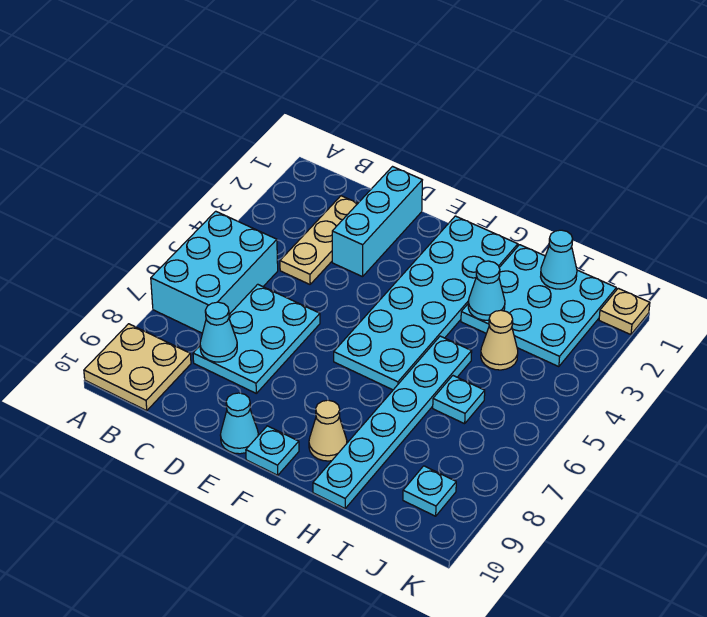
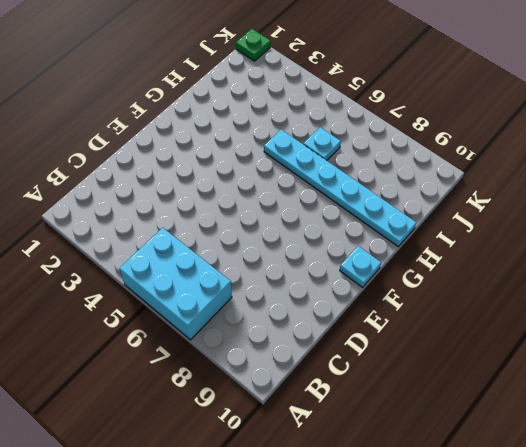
green plate K1 level 1 -> tan plate K1 level 1
none -> tan plate A9:B10 level 1
none -> tan plate C2:C4 level 1
none -> cyan plate C6:D8 level 1

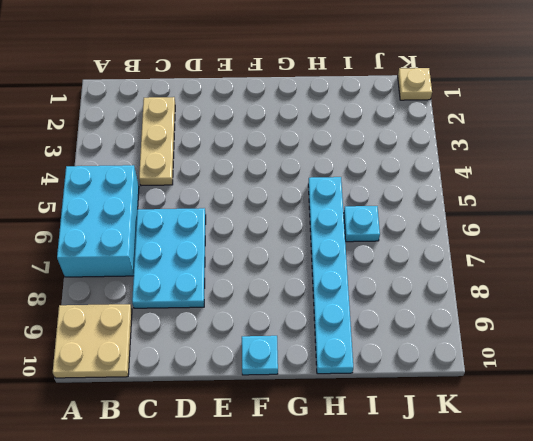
none -> cyan brick D1:D3 level 1
none -> cyan cone E10 level 1
none -> cyan plate F1:G6 level 1

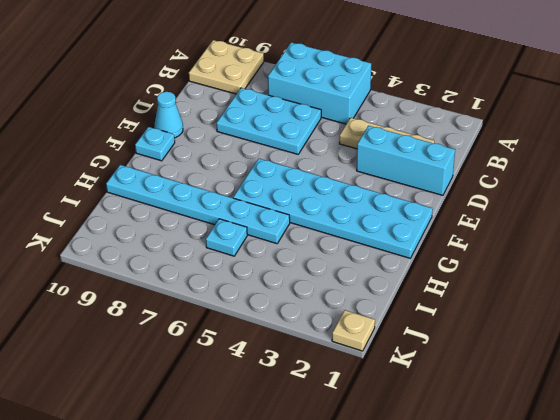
none -> tan cone G9 level 1
none -> cyan plate H1:J3 level 1
none -> tan cone I4 level 1

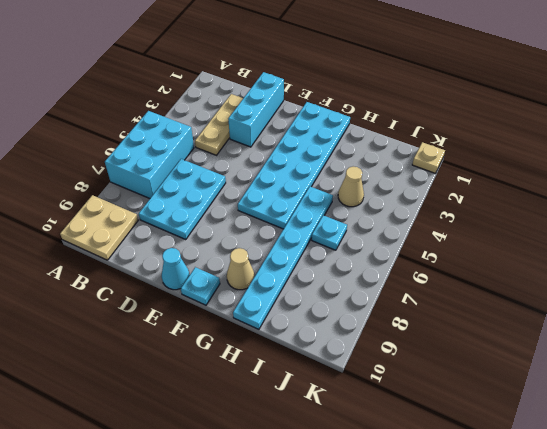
none -> cyan plate H1:J3 level 1
none -> cyan plate J9 level 1
none -> cyan cone C8 level 2

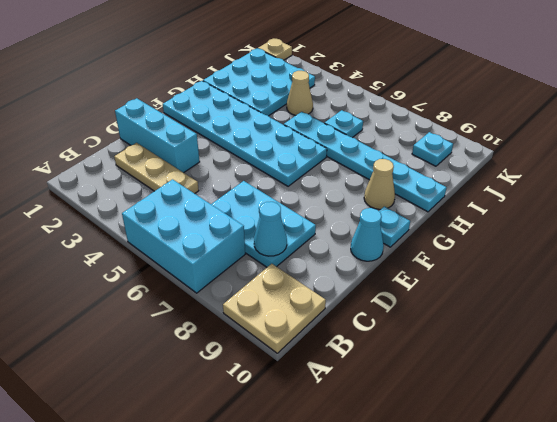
none -> cyan cone H3 level 2
none -> cyan cone I1 level 2

